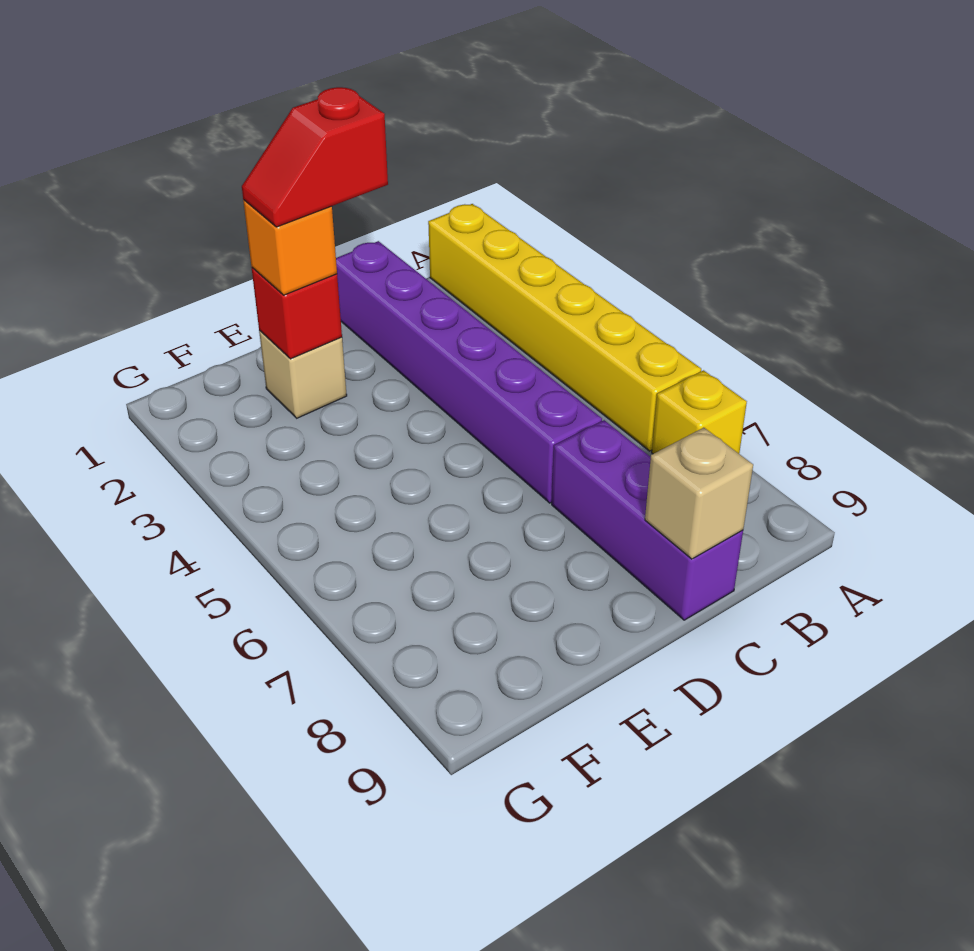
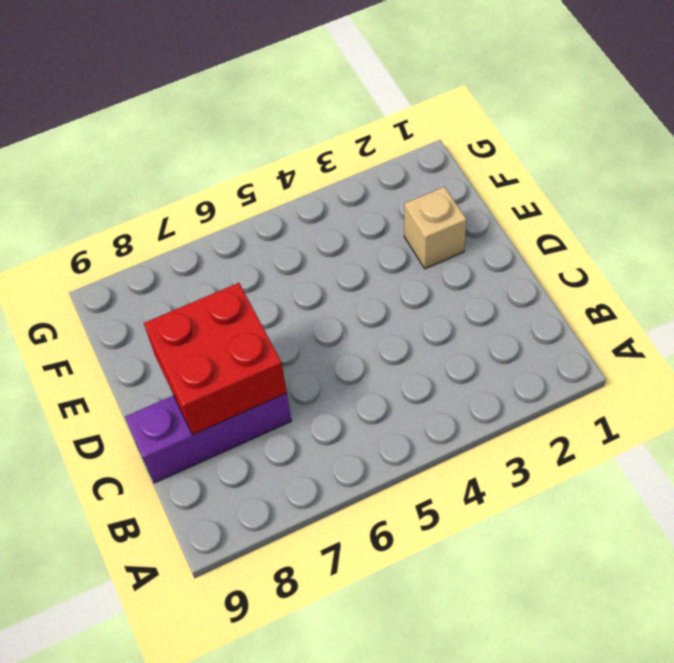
red brick C7:D8 level 2 -> none
none -> yellow brick A1:A6 level 1
none -> yellow brick A7 level 1

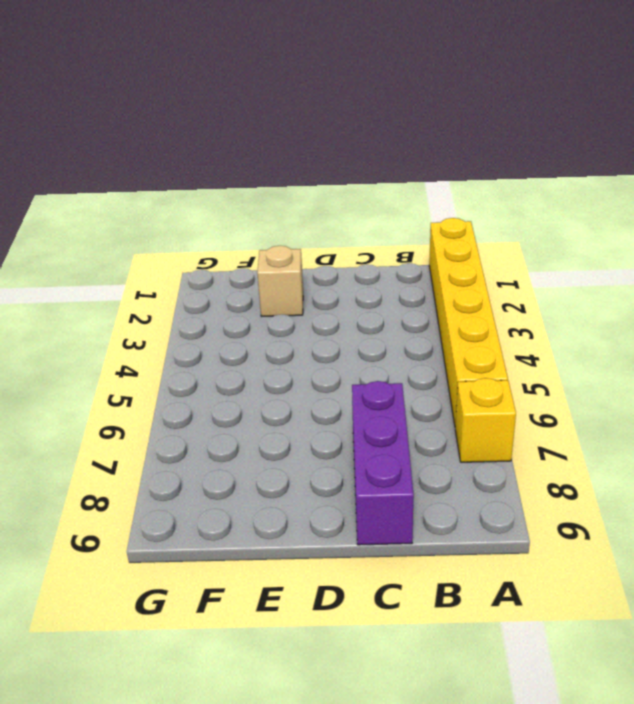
none -> purple brick C1:C6 level 1
none -> tan brick C9 level 2

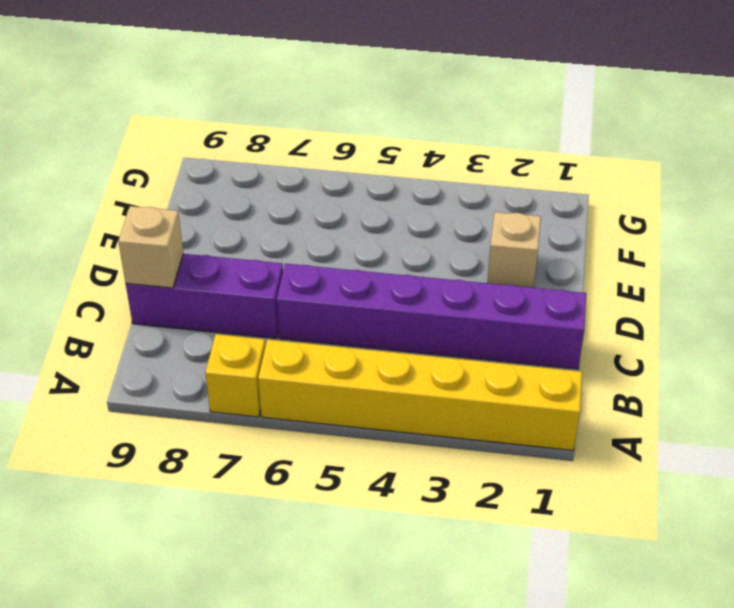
none -> red brick E2 level 2
none -> orange brick E2 level 3

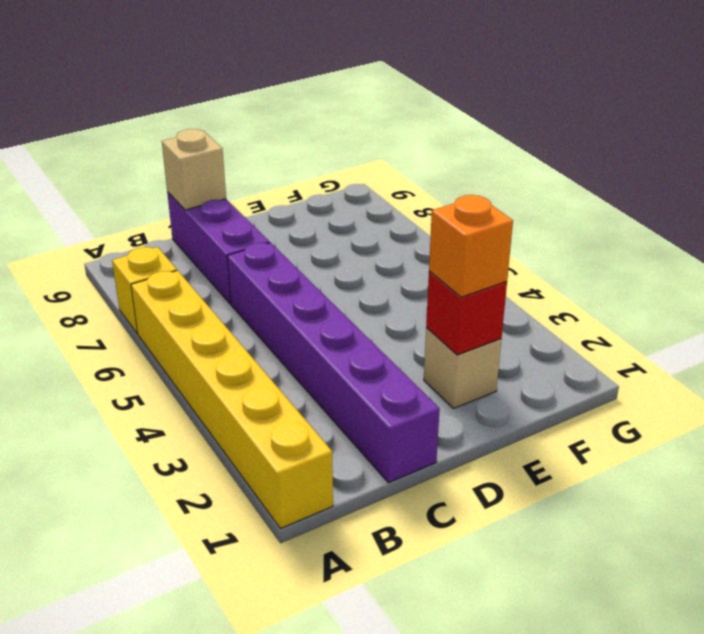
none -> red slope D2:E2 level 4 top D

